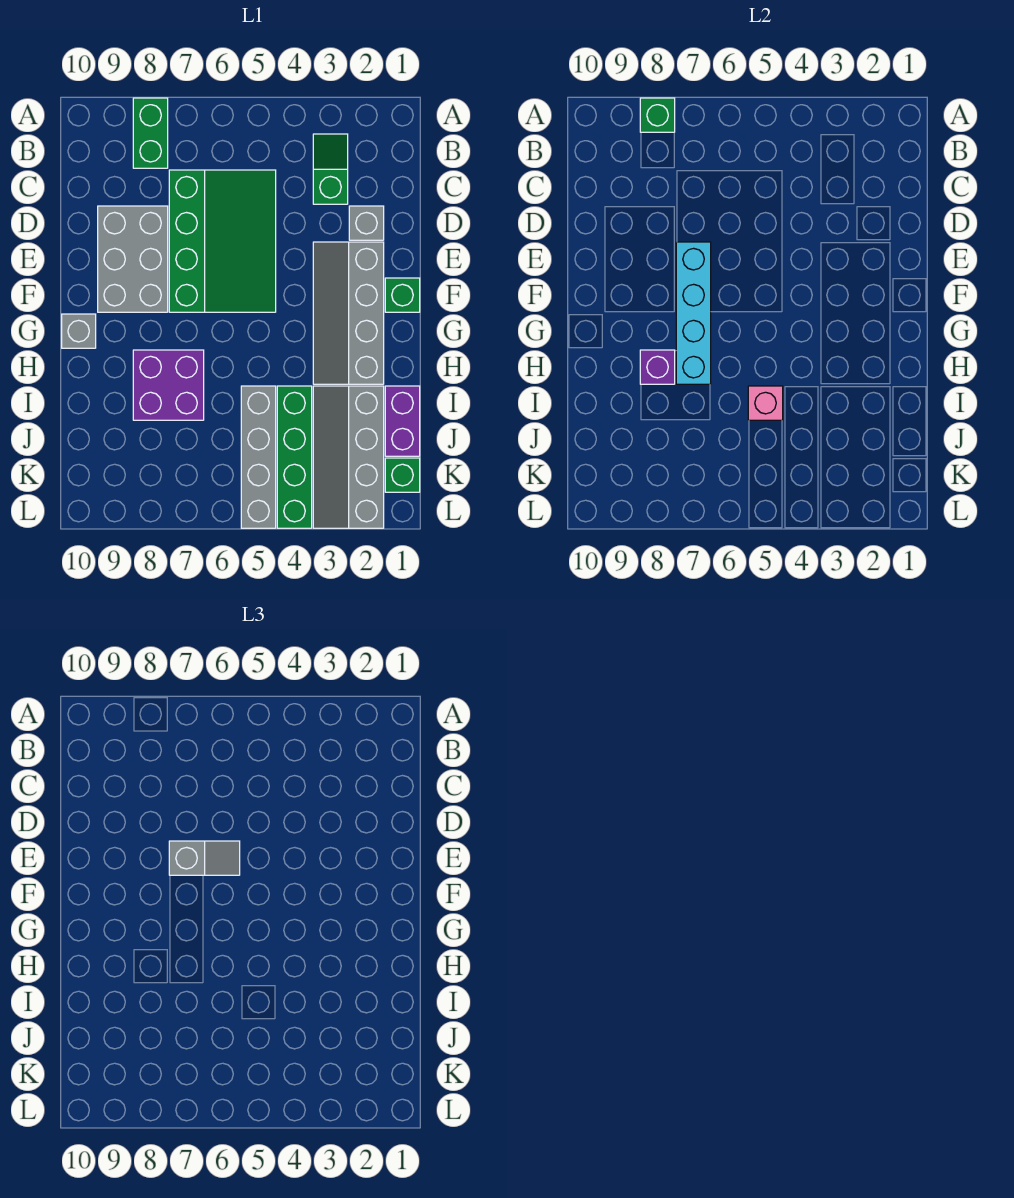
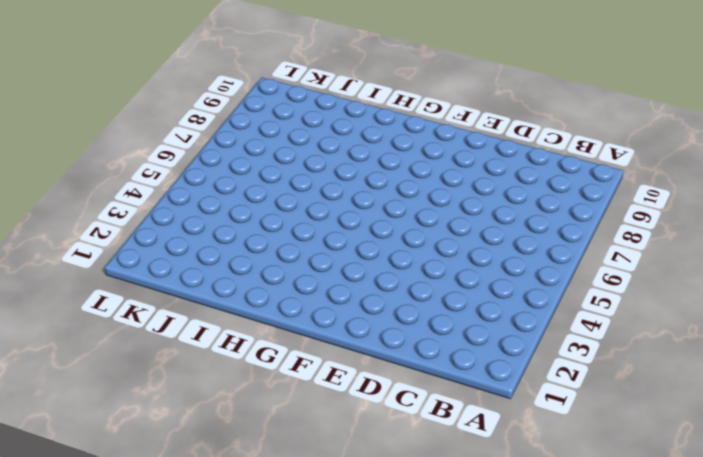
none -> green brick A8:B8 level 1
none -> green slope B3:C3 level 1 top C
none -> green slope C5:F7 level 1 top 7

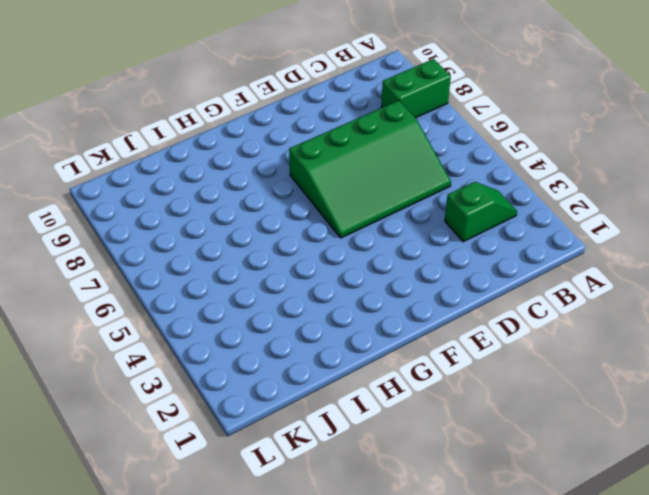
none -> grey brick D2 level 1
none -> grey brick D8:F9 level 1
none -> grey slope E2:H3 level 1 top 2

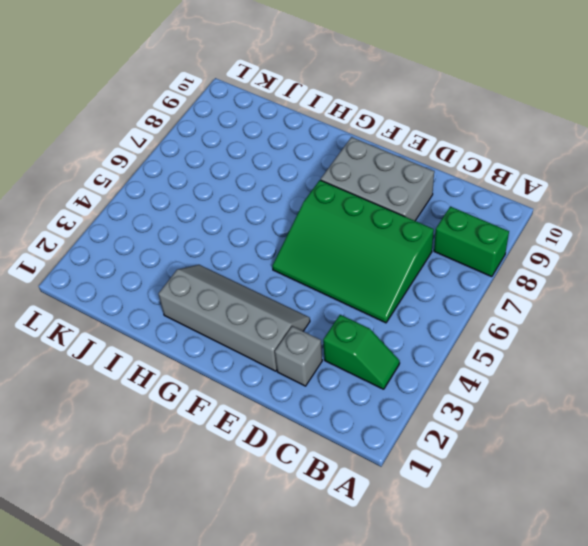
none -> green brick F1 level 1
none -> grey brick G10 level 1
none -> purple brick H7:I8 level 1

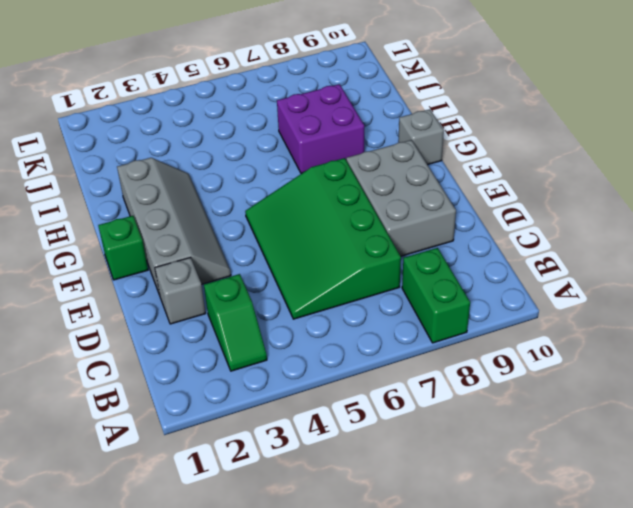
none -> purple brick I1:J1 level 1
none -> grey slope I2:L3 level 1 top 2
none -> green brick I4:L4 level 1

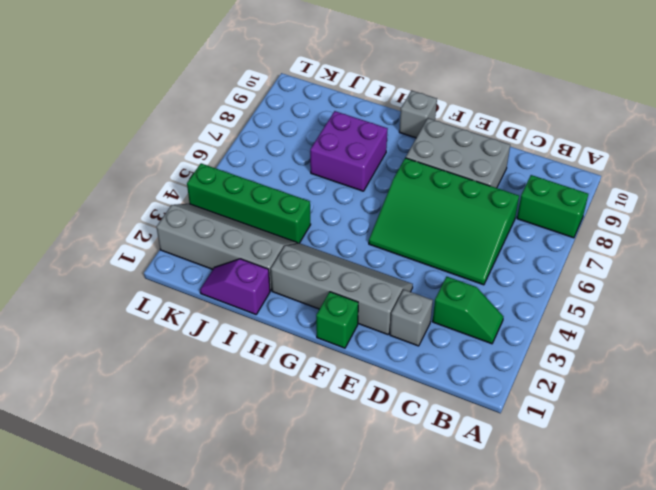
purple slope I1:J1 level 1 top I -> purple brick I1:J1 level 1
none -> grey brick I5:L5 level 1
none -> green brick K1 level 1
none -> green brick A8 level 2

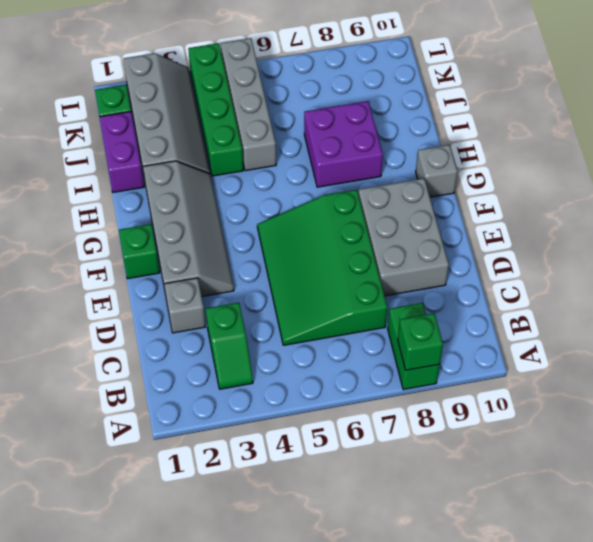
none -> cyan brick E7:H7 level 2
none -> purple brick H8 level 2
none -> pink brick I5 level 2

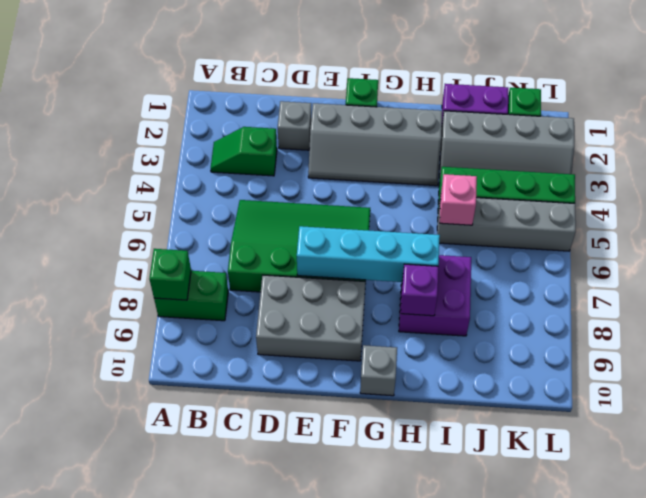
none -> grey slope E6:E7 level 3 top 7

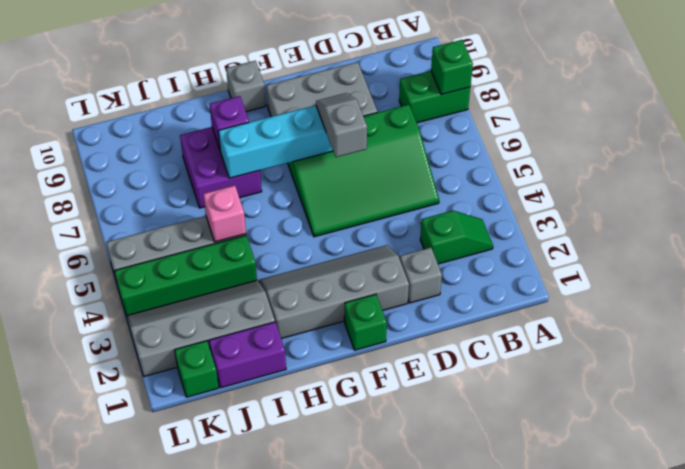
grey slope E6:E7 level 3 top 6 -> grey slope E6:E7 level 3 top 7

